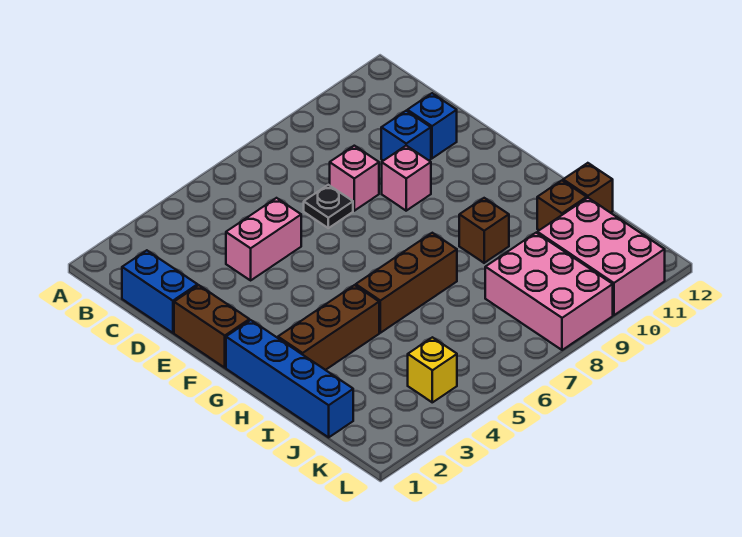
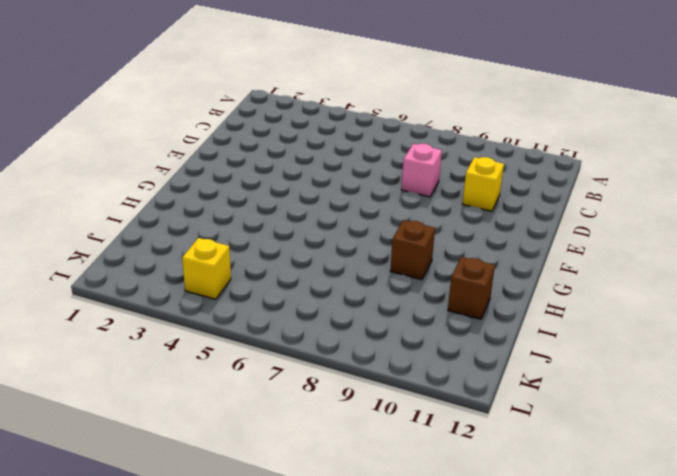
yellow brick D10 level 1 -> blue brick D10 level 1
none -> blue brick C1:D1 level 1
none -> pink brick D4:D5 level 1
none -> black plate D7 level 1

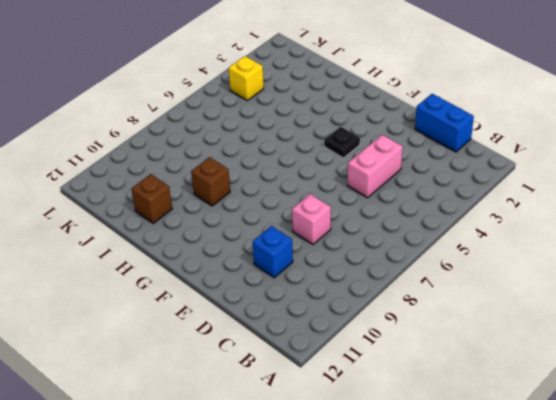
black plate F4 level 1 -> black plate D7 level 1
none -> blue brick D11 level 1
none -> brown brick E1:F1 level 1
none -> pink brick E9 level 1

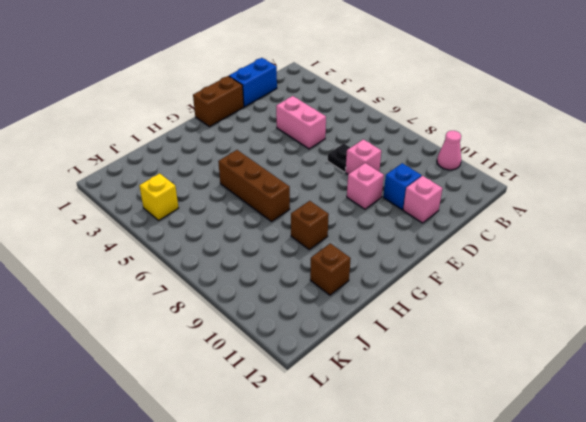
pink cone A10 level 1 -> none
pink brick D11 level 1 -> blue brick D11 level 1
none -> blue brick G1:J1 level 1
none -> brown brick H2:H4 level 1
none -> brown brick I12 level 1

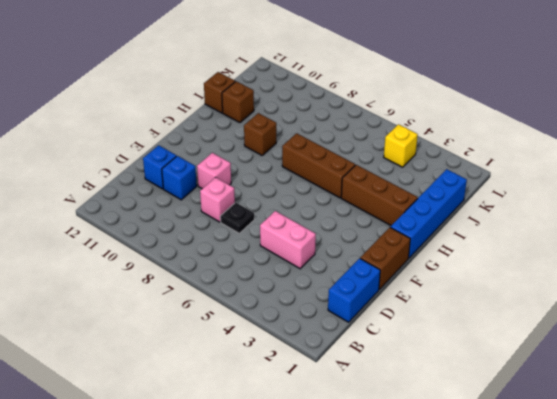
none -> pink brick J8:L9 level 1
none -> pink brick J10:L11 level 1

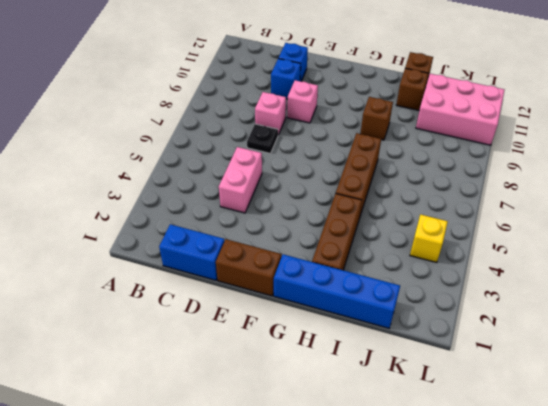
none -> pink brick J8:L9 level 1

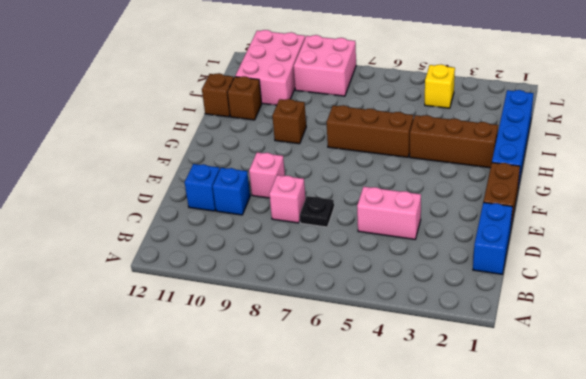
pink brick K8:L9 level 1 -> pink brick J8:L9 level 1

